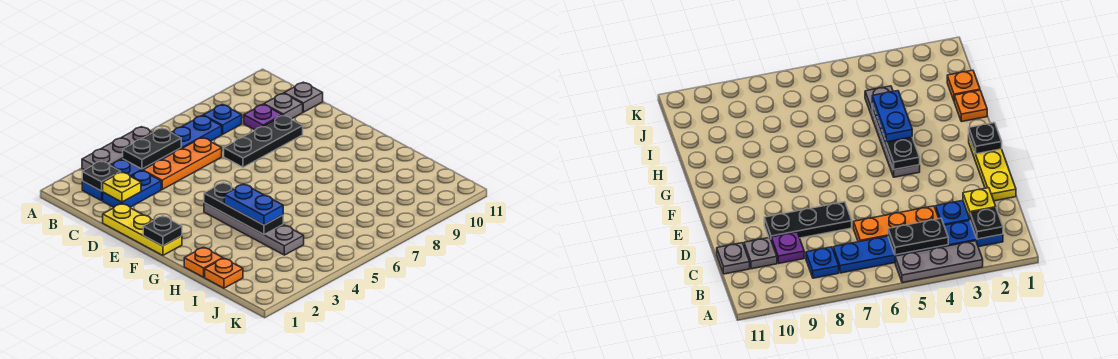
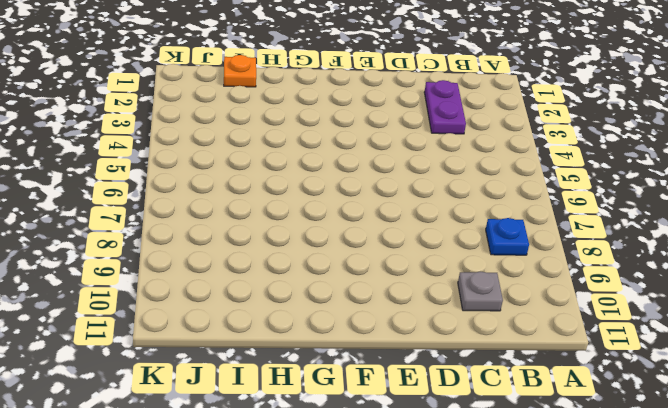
purple plate C2:C3 level 1 -> blue plate C2:C3 level 1
none -> grey plate A3:A5 level 1
none -> blue plate B2:B7 level 1
none -> orange plate C4:C6 level 1

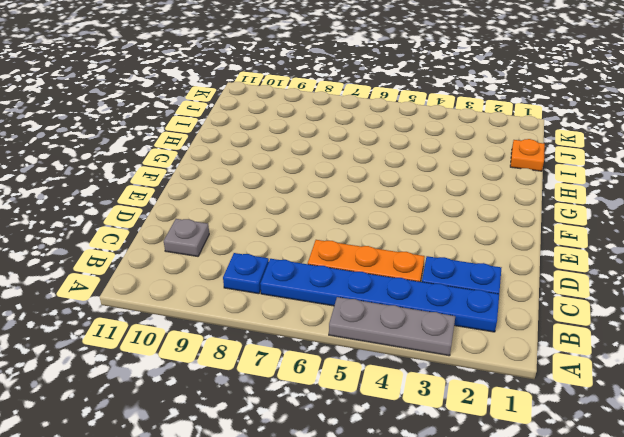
none -> purple plate C9 level 1
none -> grey plate C11 level 1
none -> yellow plate D1:F1 level 1

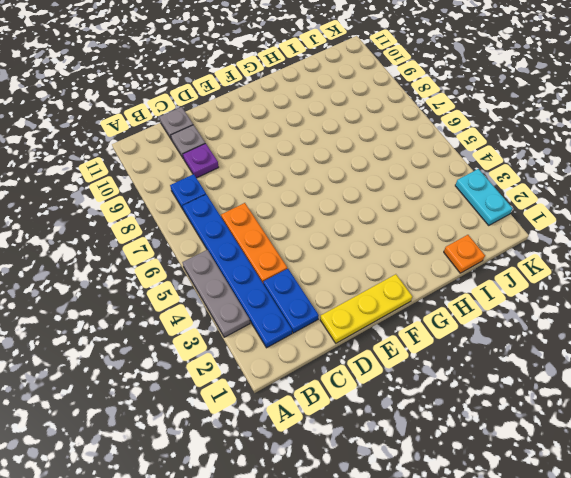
cyan plate K2:K3 level 1 -> none
none -> black plate D7:D9 level 1
none -> grey plate F4:I4 level 1
none -> orange plate H1 level 1

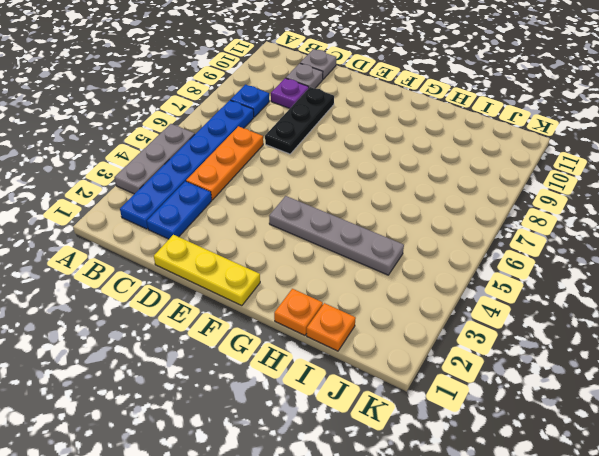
none -> black plate B2 level 2
none -> black plate B4:B5 level 2
none -> yellow plate C2 level 2

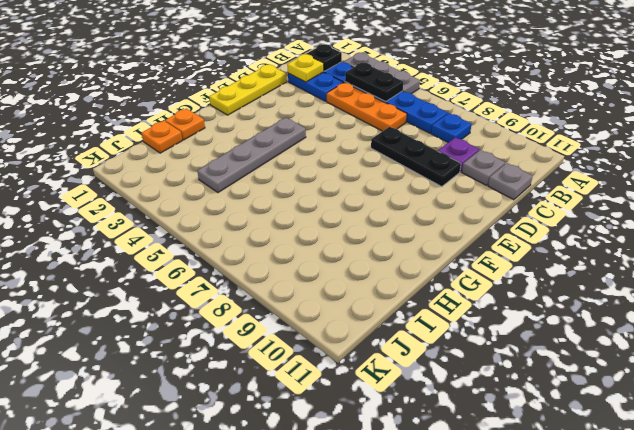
none -> black plate F1 level 2
none -> black plate F4:H4 level 2
none -> blue plate G4:H4 level 3

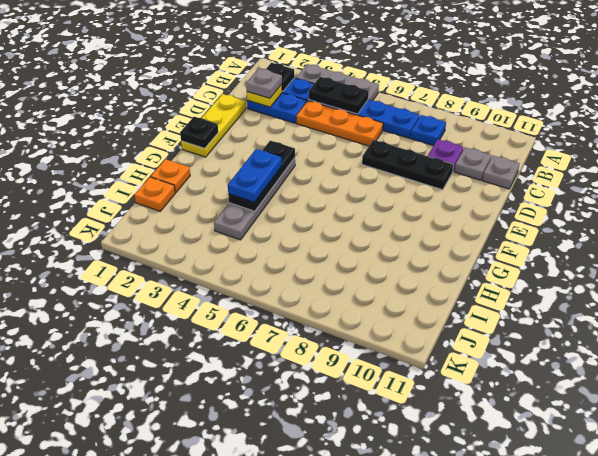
grey plate C2 level 3 -> none

